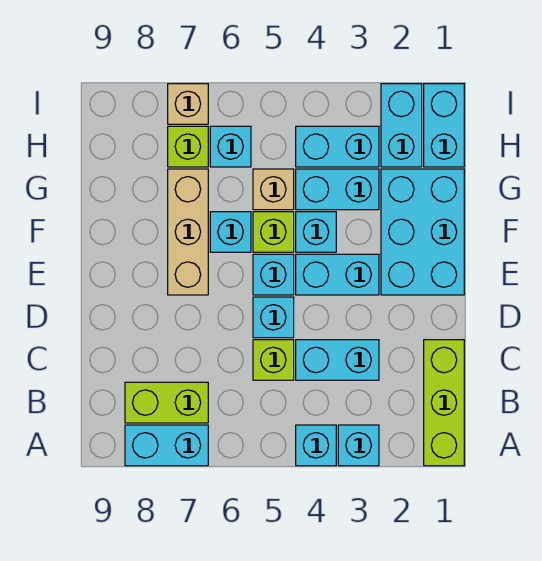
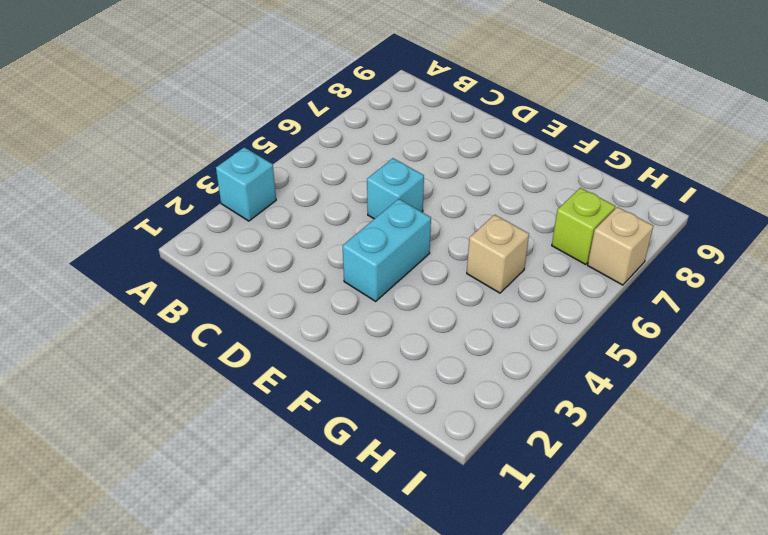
none -> lime brick A1:C1 level 1
none -> cyan brick A4 level 1
none -> cyan brick A7:A8 level 1

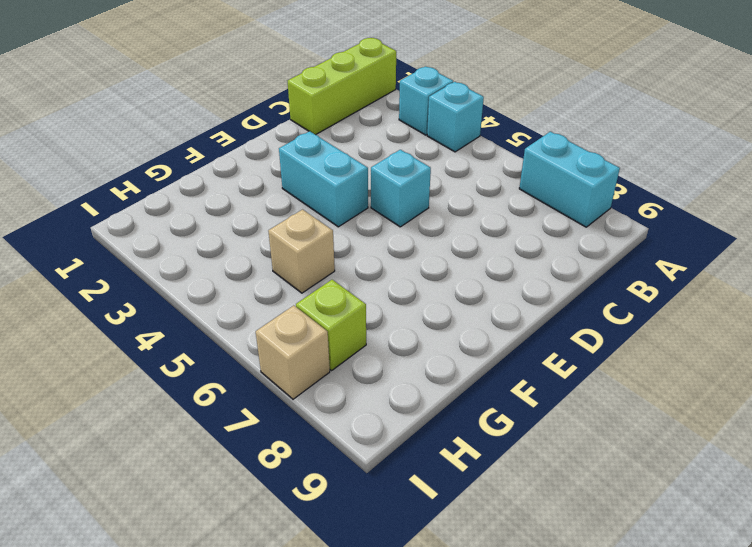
none -> lime brick B7:B8 level 1
none -> cyan brick C3:C4 level 1
none -> lime brick C5 level 1

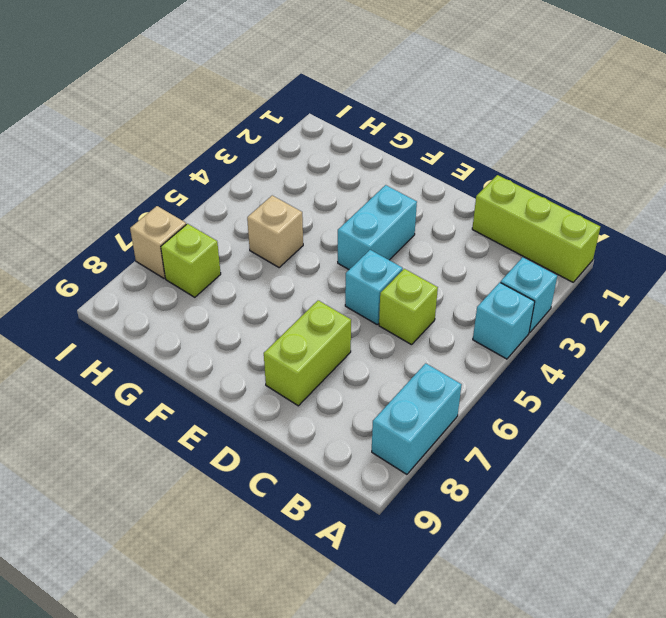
lime brick D7:D8 level 1 -> lime brick B7:B8 level 1
none -> cyan brick C3:C4 level 1
none -> cyan brick E1:G2 level 1
none -> cyan brick E5 level 1

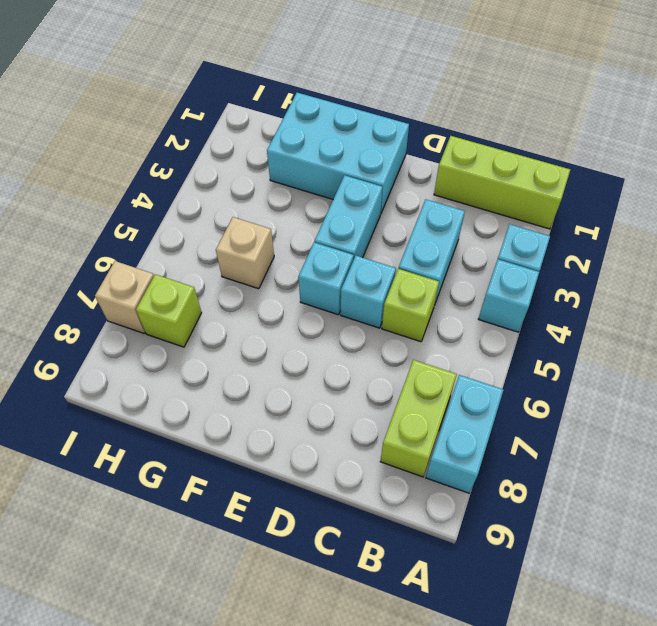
none -> tan brick E7:G7 level 1
none -> cyan brick F4 level 1
none -> lime brick F5 level 1

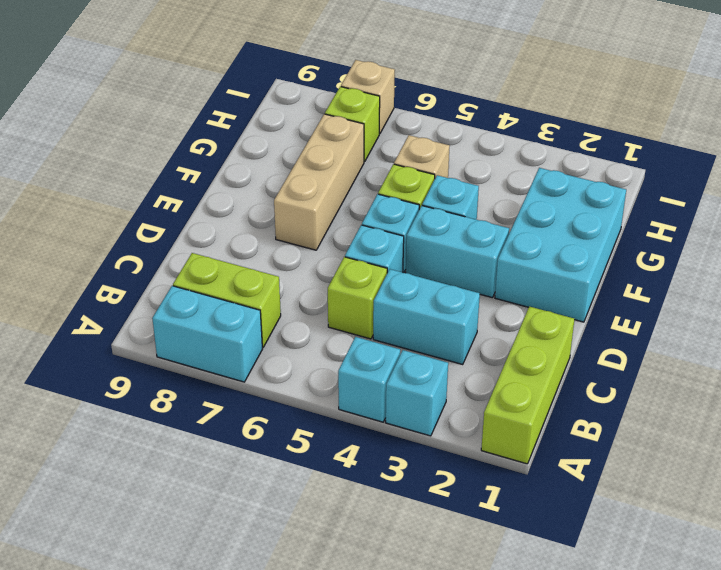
none -> cyan brick F6 level 1
none -> cyan brick G3:G4 level 1
none -> cyan brick H1:I1 level 1

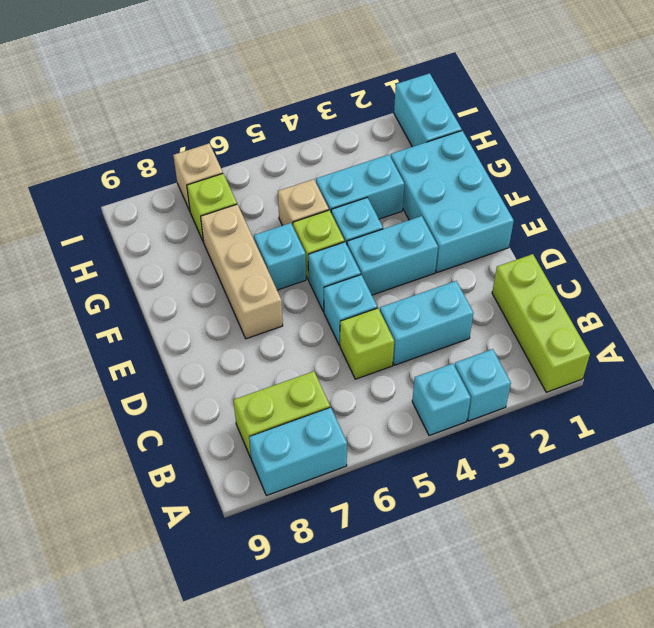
none -> cyan brick H2:I2 level 1
none -> cyan brick H3:H4 level 1
none -> cyan brick H6 level 1

